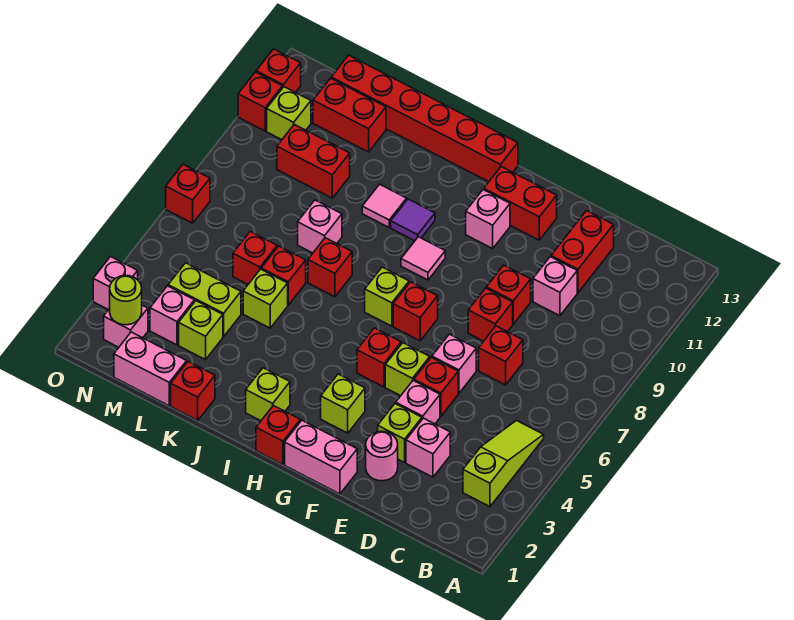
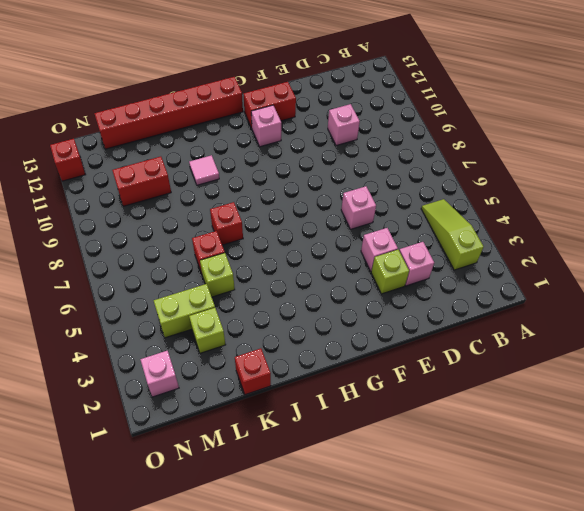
none -> red brick D7 level 1
none -> red brick D11:D12 level 1
none -> pink round brick E2 level 1
none -> red brick E5 level 1

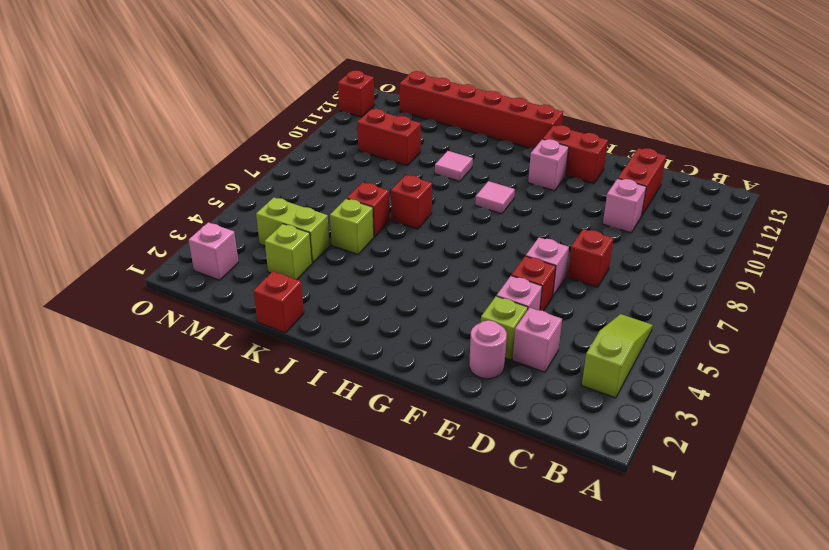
none -> red brick E8 level 1
none -> red brick E9 level 1
none -> pink brick F1:G1 level 1
none -> lime brick F5 level 1

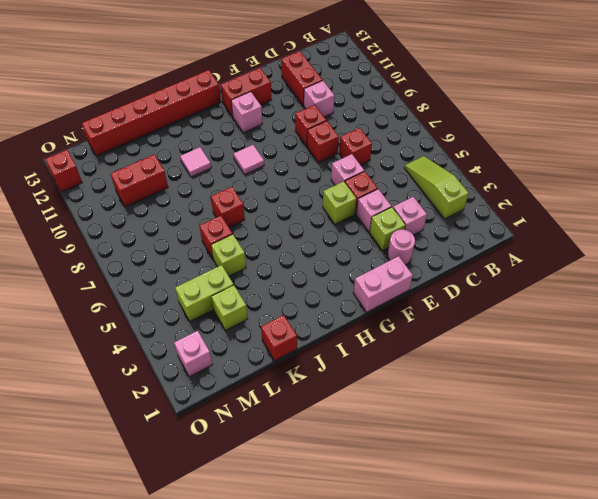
none -> lime brick G3 level 1
none -> red brick G5 level 1
none -> red brick G7 level 1
none -> red brick H1 level 1

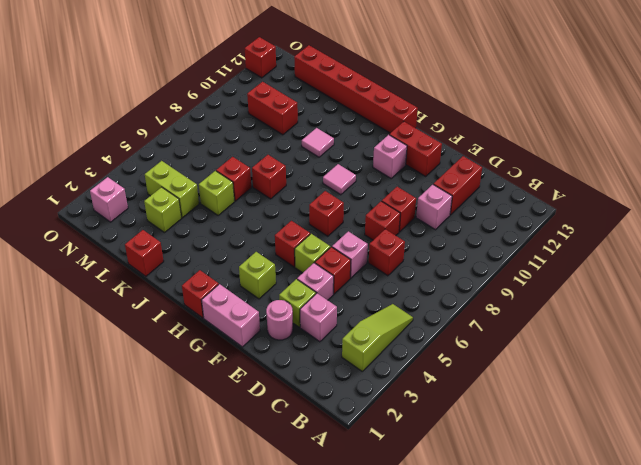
none -> lime brick H7 level 1
none -> lime brick I2 level 1
none -> purple tile I10 level 1
none -> pink brick K8 level 1

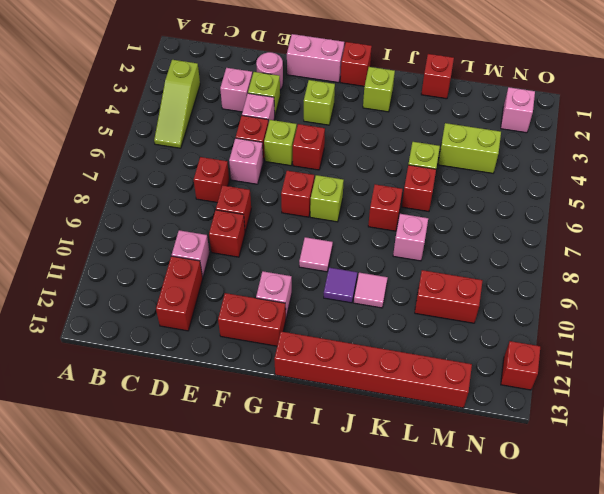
none -> pink brick L1:M1 level 1
none -> lime brick L3 level 1
none -> red brick L6 level 1
none -> red brick L12:M12 level 1

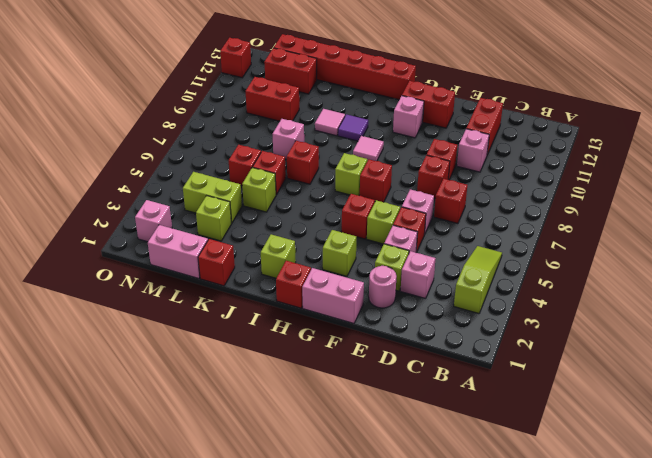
none -> pink brick M3 level 1
none -> lime brick N11 level 1
none -> pink brick O3 level 1
none -> red brick O7 level 1

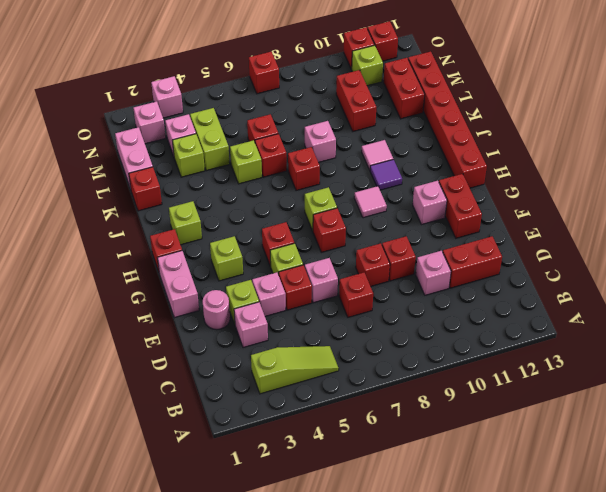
none -> lime round brick N2 level 2

